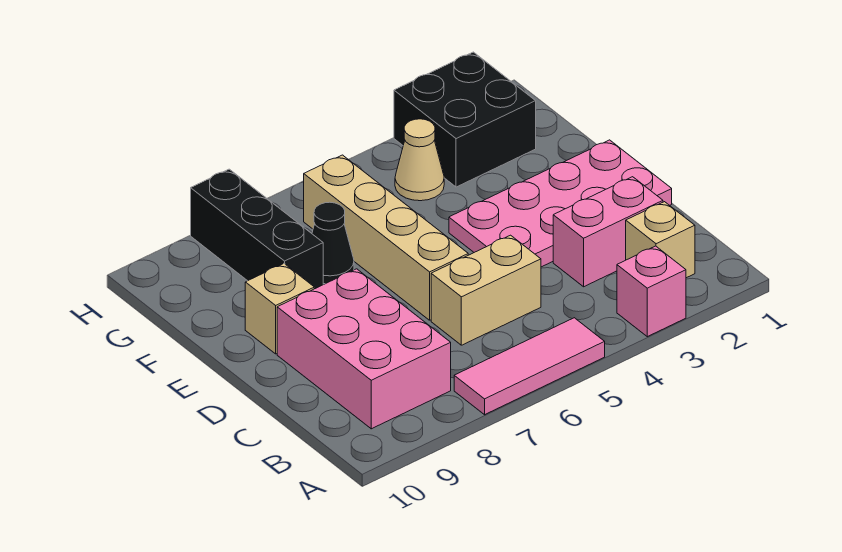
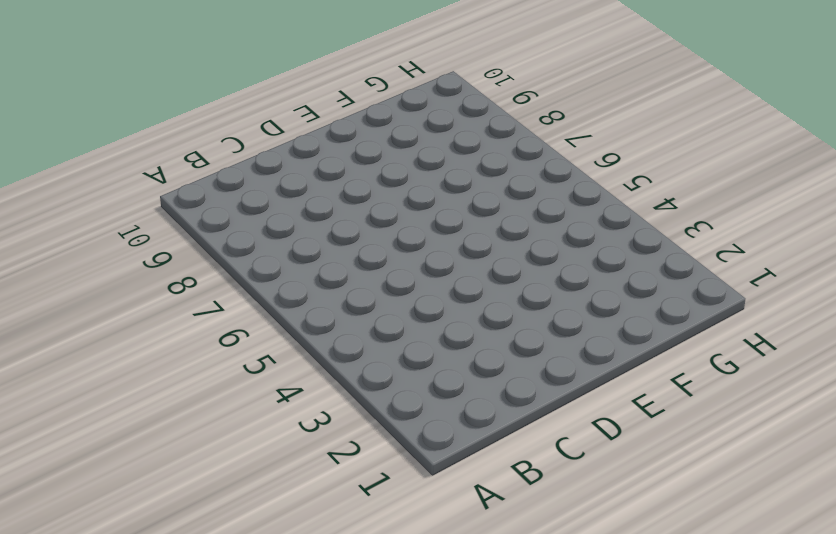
none -> pink brick A3 level 1
none -> pink tile A5:A7 level 1
none -> tan brick B2 level 1

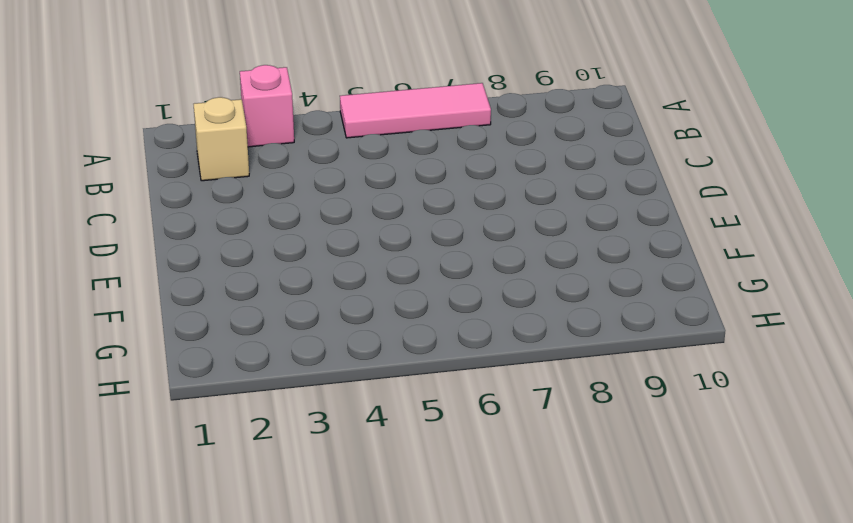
none -> pink brick B8:D9 level 1
none -> pink brick C2:C3 level 1
none -> tan brick C5:C6 level 1

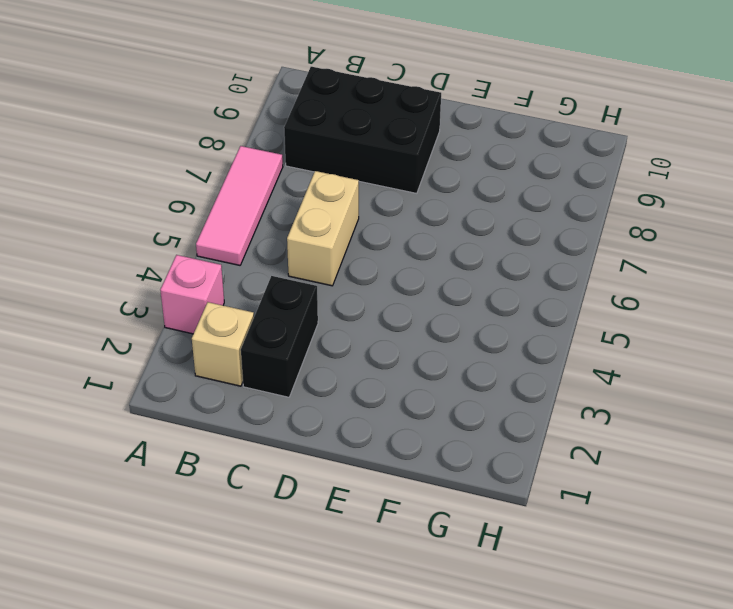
black brick B8:D9 level 1 -> pink brick B8:D9 level 1
black brick C2:C3 level 1 -> pink brick C2:C3 level 1
none -> pink plate D1:E4 level 1
none -> tan brick D6:G6 level 1
none -> tan brick E9 level 1

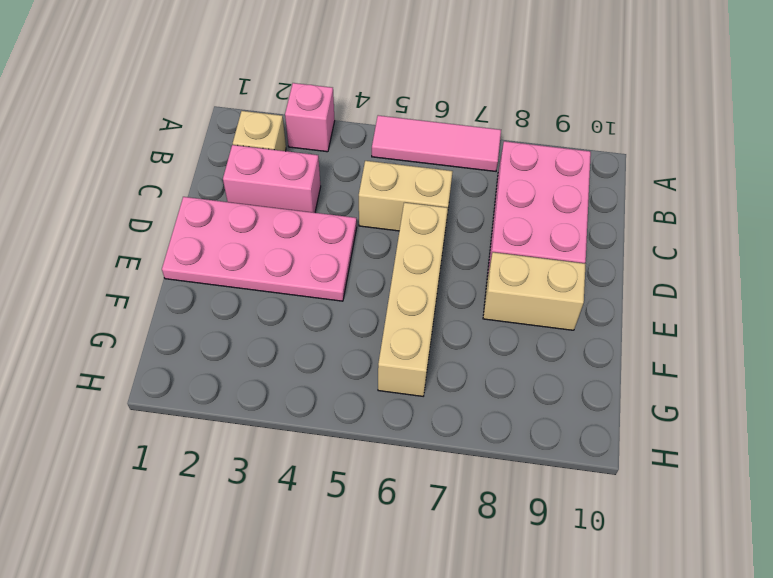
tan brick E8:E9 level 1 -> tan brick E9 level 1
none -> black cone F7 level 1
none -> black brick F8:H8 level 1
none -> black brick G2:H3 level 1

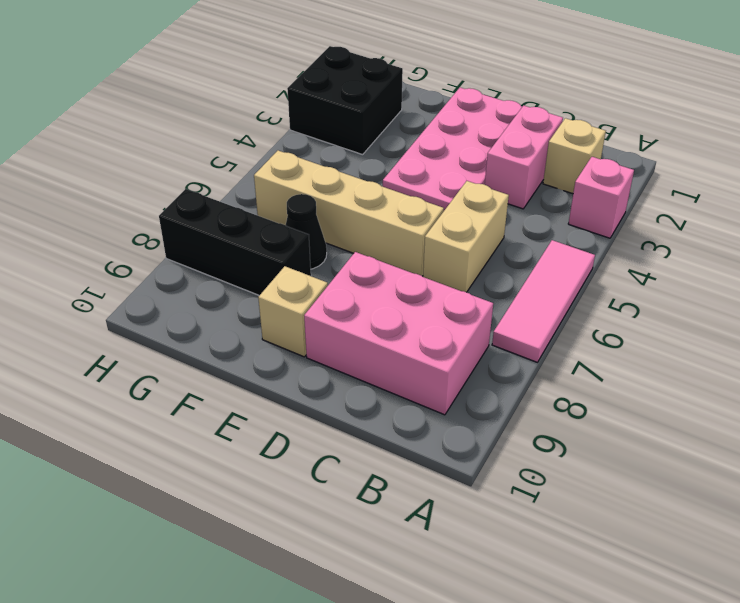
none -> tan cone G4 level 1

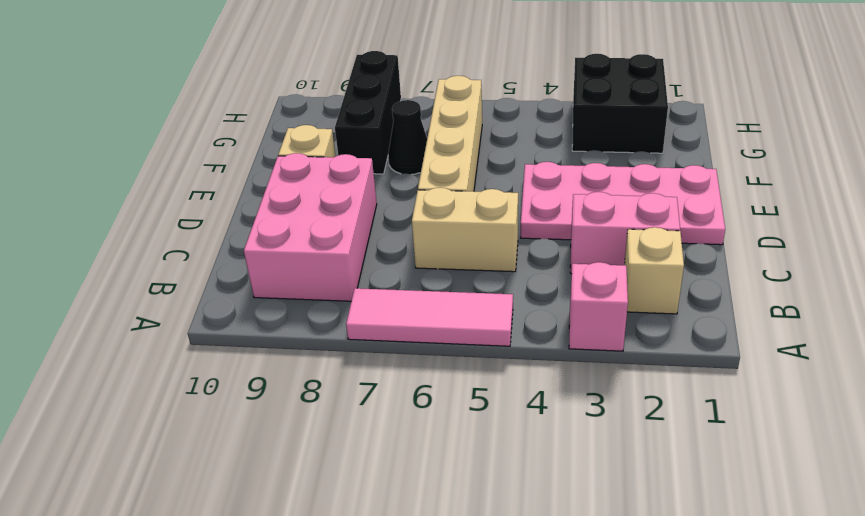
none -> tan cone G4 level 1

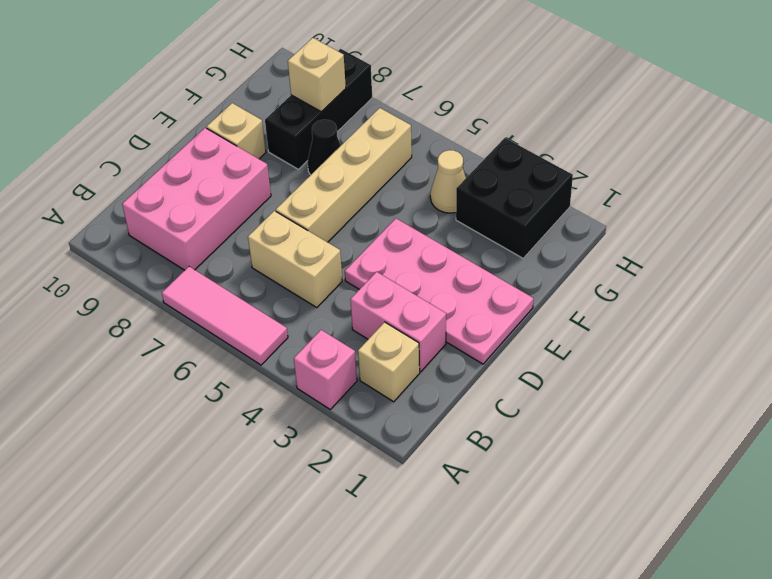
tan brick G8 level 2 -> none

